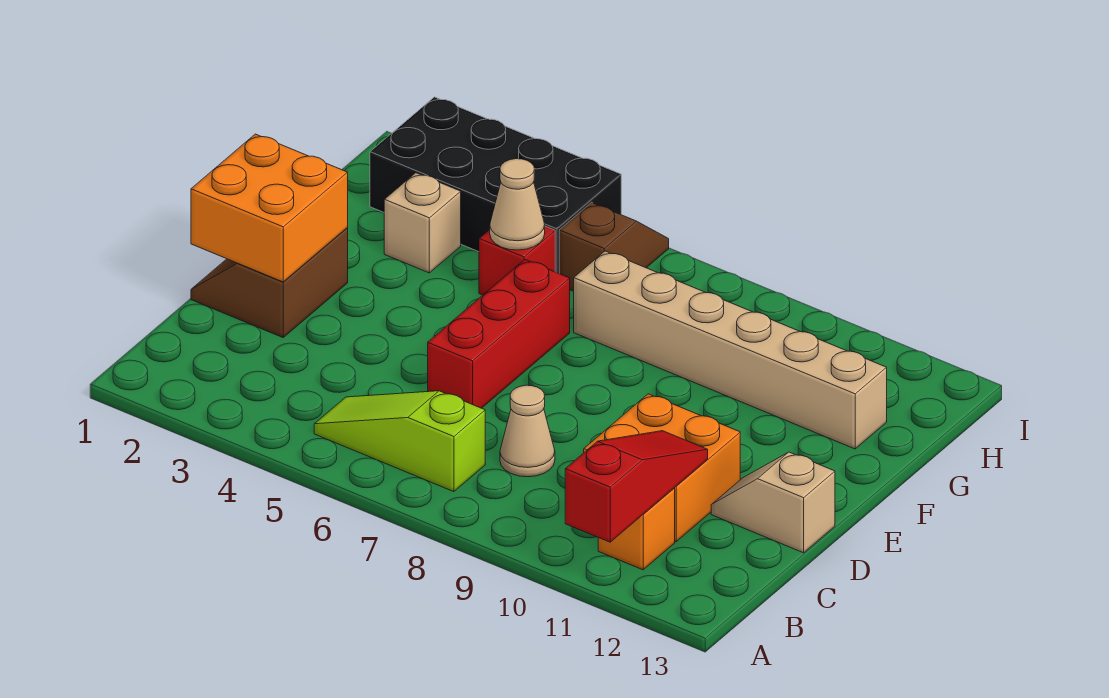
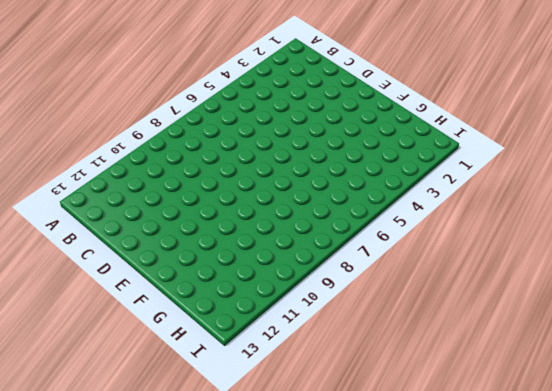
none -> lime slope B5:B7 level 1 top 7
none -> orange brick B11 level 1
none -> tan cone C8 level 1

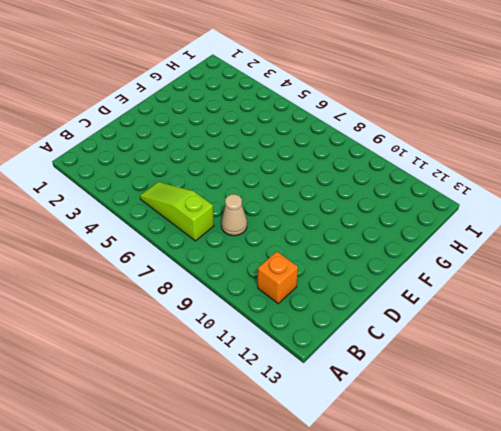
none -> orange brick C10:D11 level 1
none -> brown slope D1:E2 level 1 top 2
none -> red brick D6:F6 level 1

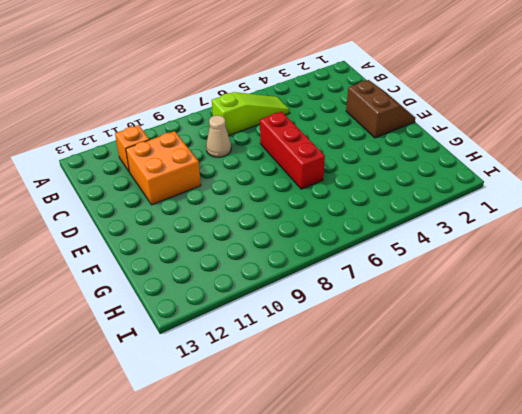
none -> tan slope D12:D13 level 1 top 13
none -> tan brick G3 level 1
none -> red brick G5 level 1

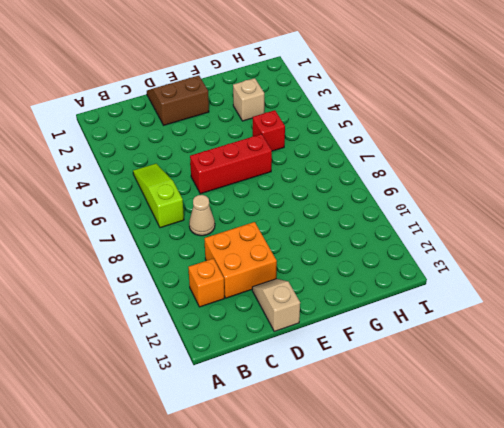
none -> tan brick G7:G12 level 1
none -> black brick H2:I5 level 1
none -> brown slope H6:I6 level 1 top H

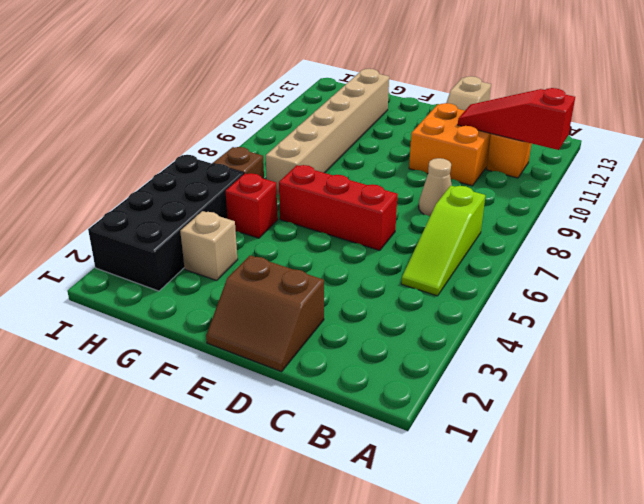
none -> orange brick D1:E2 level 2
none -> tan cone G5 level 2

